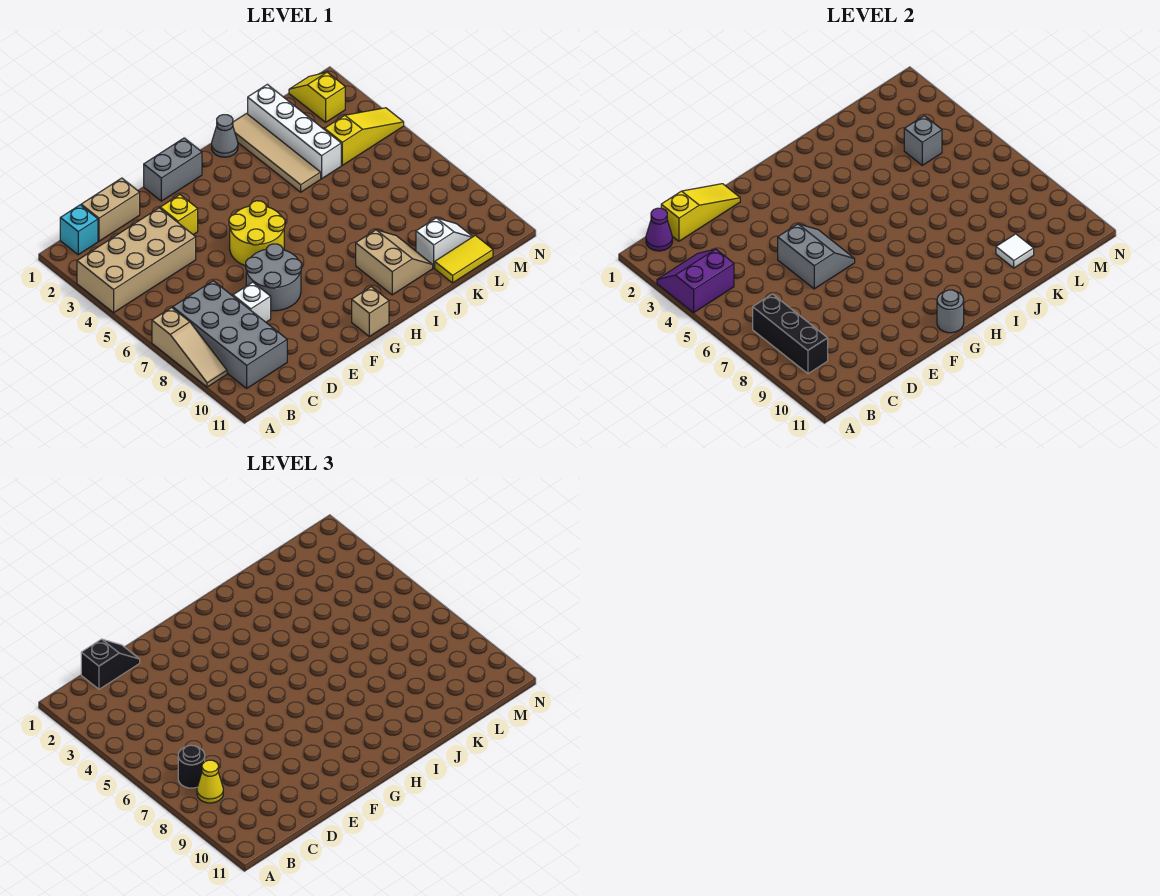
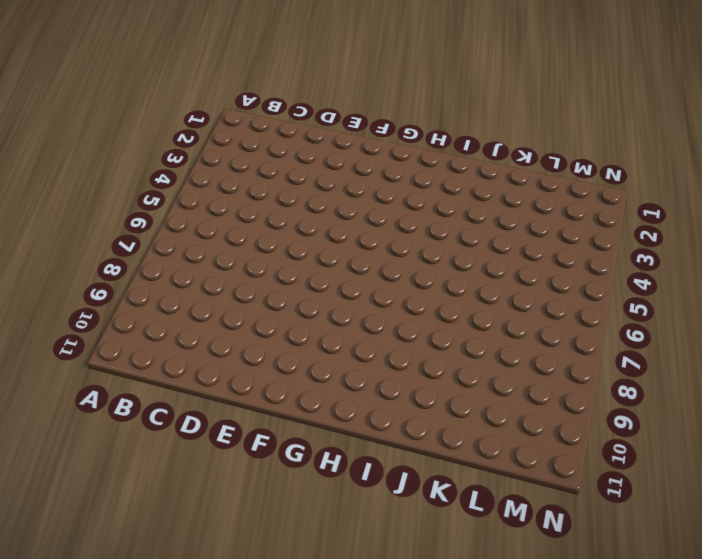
none -> tan brick A3:D4 level 1
none -> tan slope A7:A9 level 1 top 7
none -> cyan brick B1 level 1
none -> grey brick B7:C10 level 1

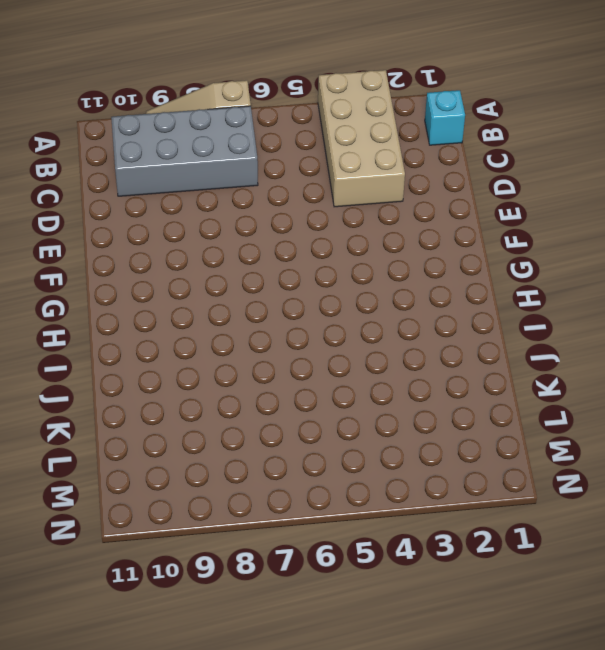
none -> tan brick C1:D1 level 1
none -> white brick D8 level 1
none -> yellow brick E3 level 1
none -> grey round brick E7:F8 level 1

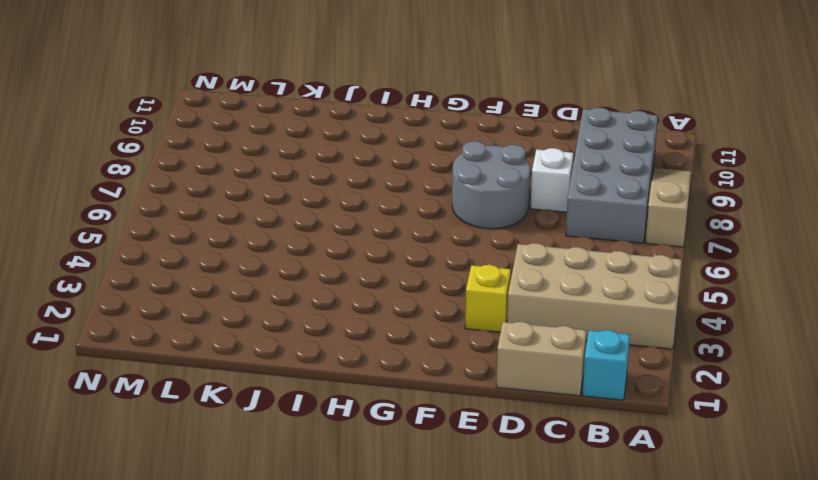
none -> grey brick F1:G1 level 1
none -> yellow round brick F5:G6 level 1
none -> tan brick G11 level 1
none -> grey cone I1 level 1

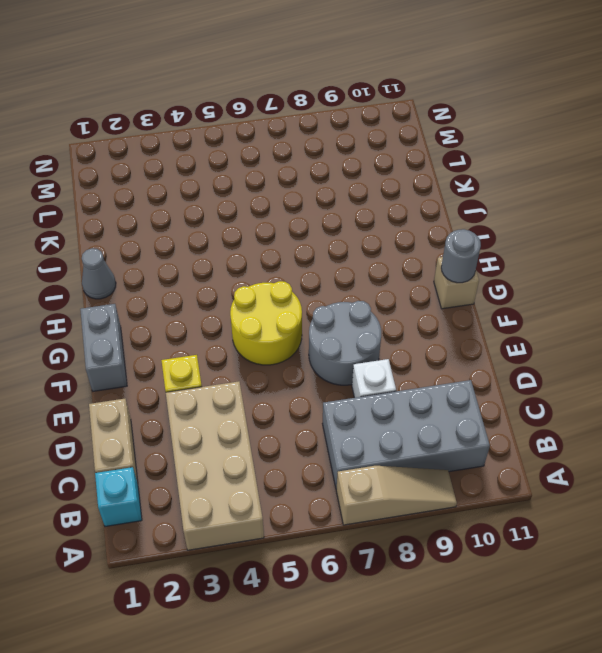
none -> tan slope I9:J10 level 1 top I
none -> tan tile J1:J4 level 1
none -> white brick K1:K4 level 1
none -> white slope K10:L10 level 1 top K

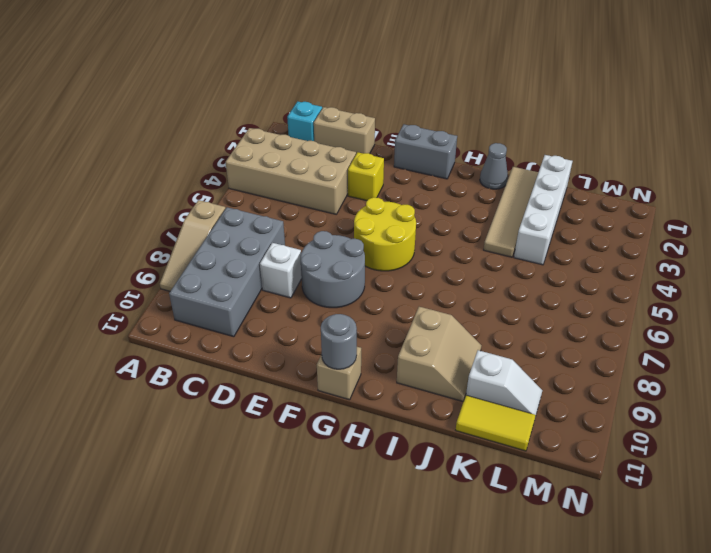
none -> yellow slope L4:N4 level 1 top L
none -> yellow slope M1:M2 level 1 top 2
none -> purple slope A3:B4 level 2 top 4
none -> purple cone B1 level 2

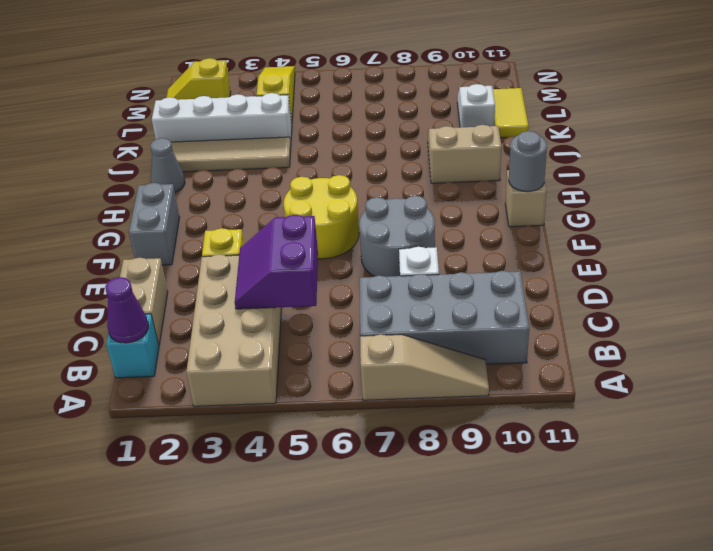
purple slope C4:D5 level 2 top 5 -> purple slope A3:B4 level 2 top 4
none -> black brick B7:B9 level 2
none -> yellow slope C1:E1 level 2 top C
none -> grey slope E5:F6 level 2 top E
none -> white tile K10 level 2

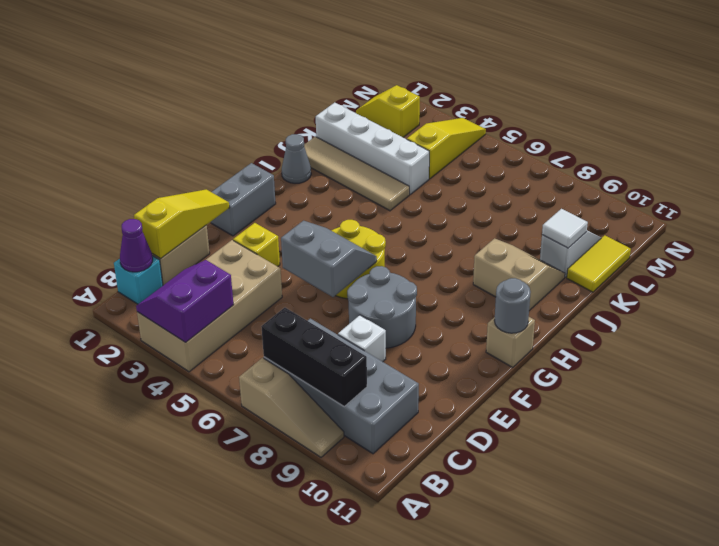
none -> grey brick L4 level 2
none -> black round brick B7 level 3
none -> yellow cone B8 level 3
none -> black slope C1:D1 level 3 top C

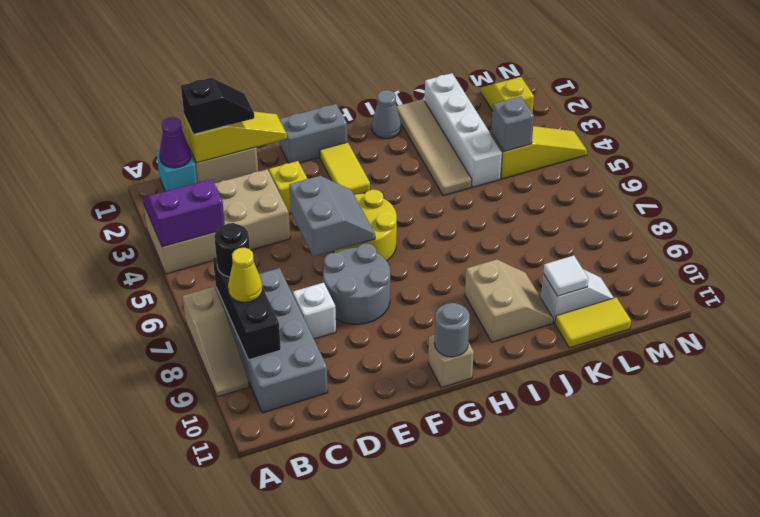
yellow tile G2:G3 level 1 -> none

